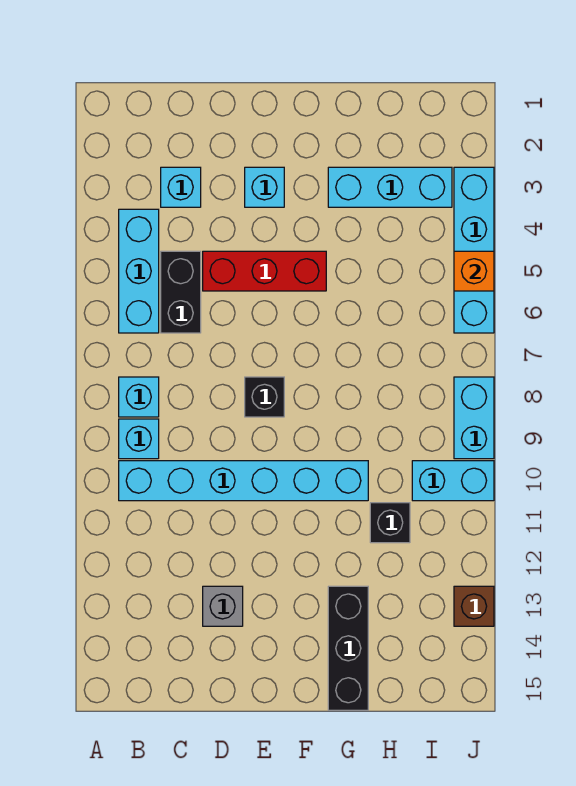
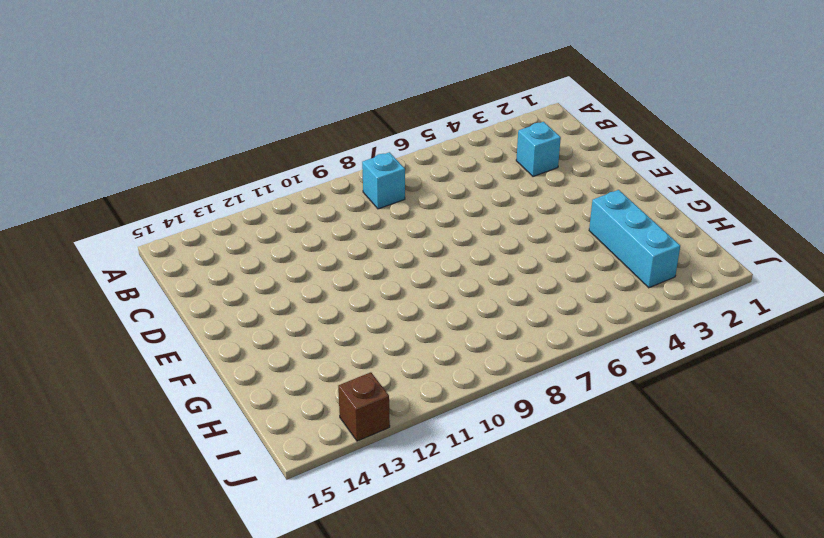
none -> cyan brick B4:B6 level 1
none -> cyan brick B9 level 1
none -> cyan brick B10:G10 level 1

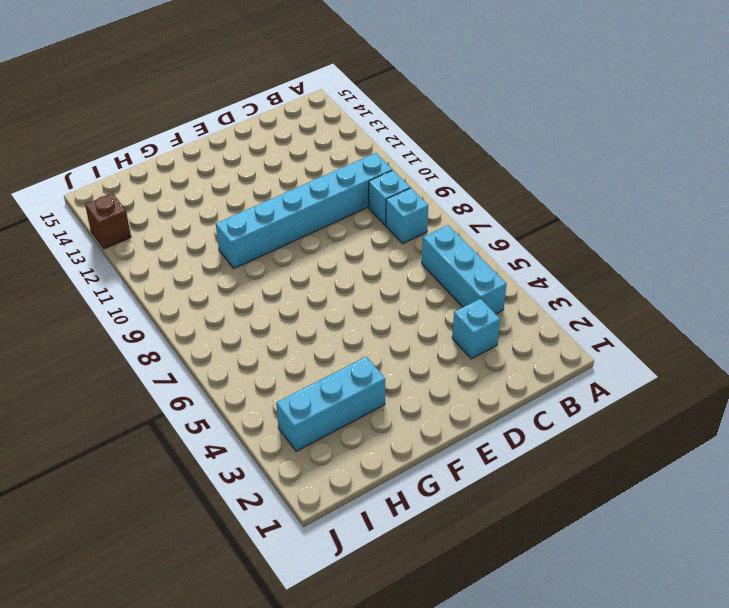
none -> black brick C5:C6 level 1
none -> red brick D5:F5 level 1
none -> grey brick D13 level 1

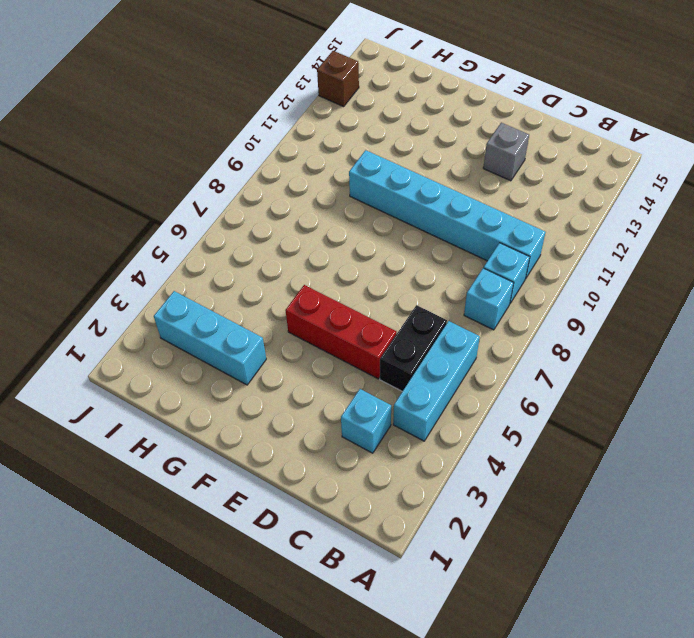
none -> cyan brick E3 level 1
none -> black brick E8 level 1
none -> black brick G13:G15 level 1

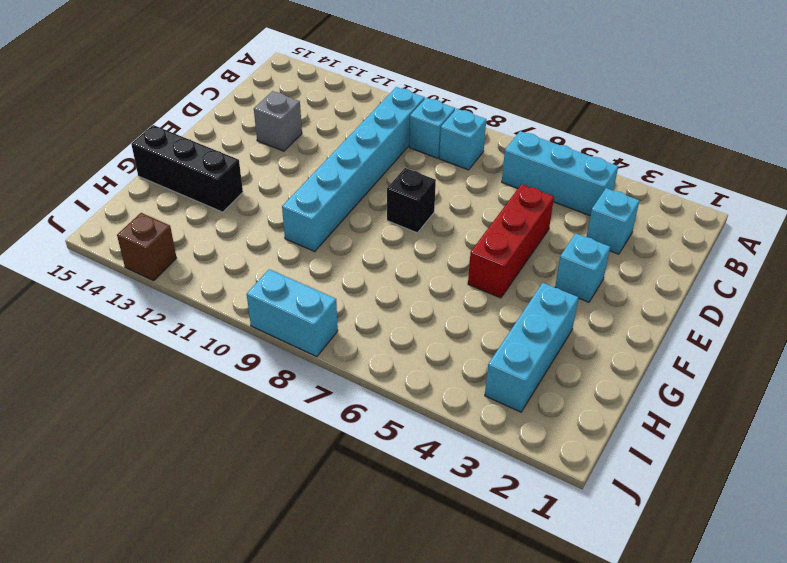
none -> black brick C5:C6 level 1
none -> black brick H11 level 1
none -> cyan brick I10:J10 level 1

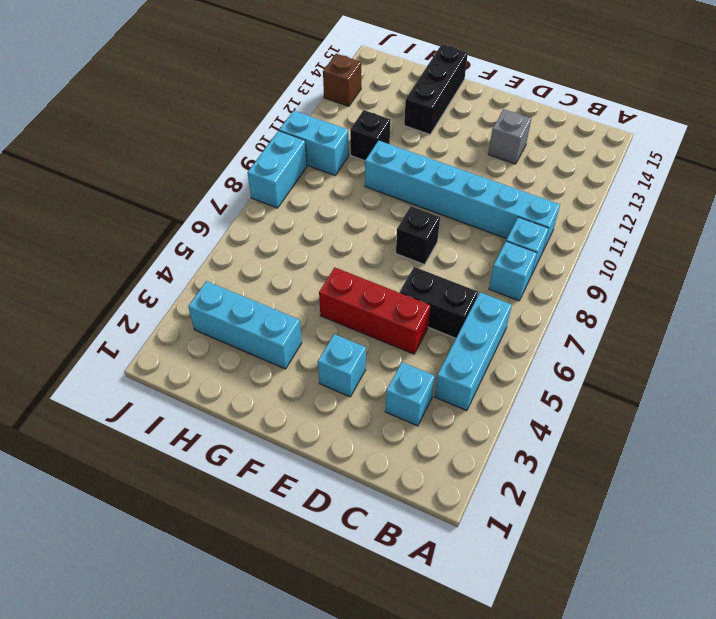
black brick C6:D6 level 1 -> black brick C5:C6 level 1
none -> cyan brick J3:J6 level 1
none -> orange brick J5 level 2

